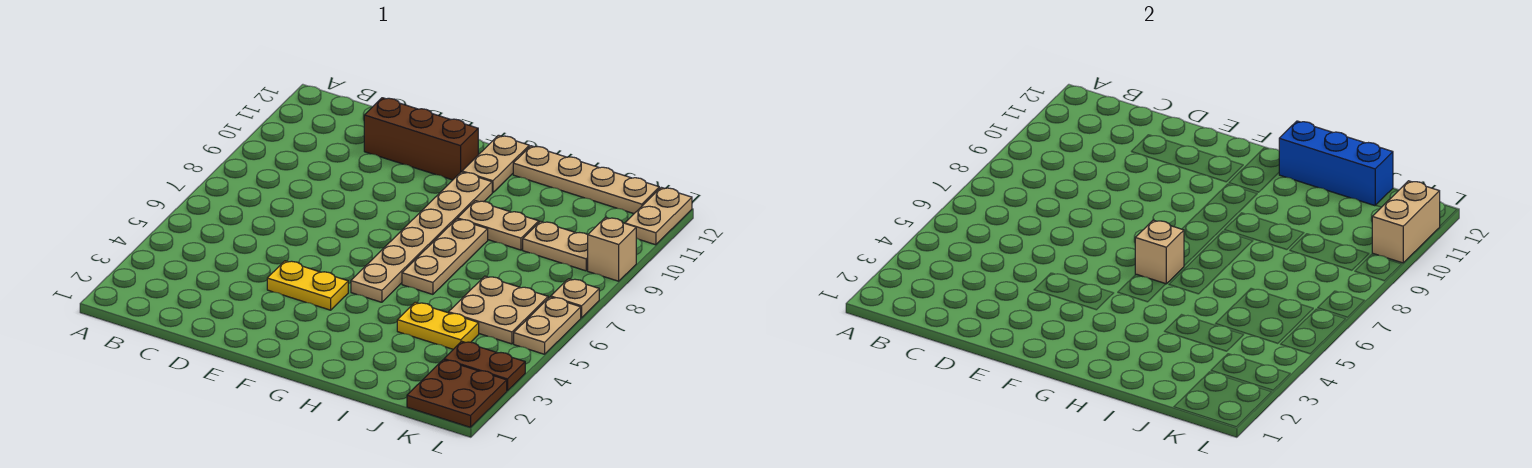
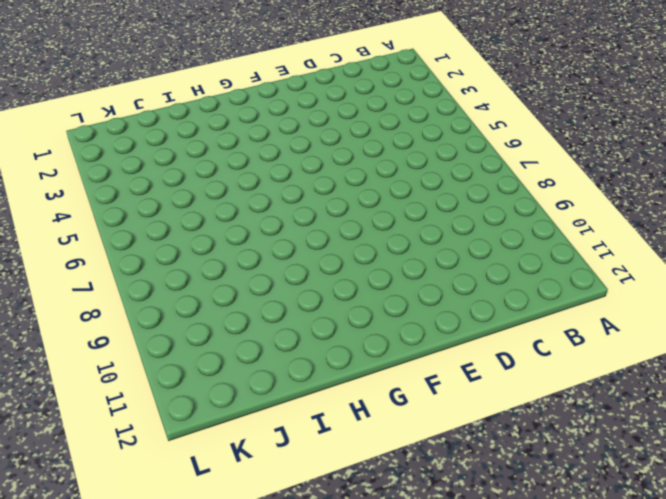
none -> brown brick D11:F11 level 1
none -> yellow plate E4:F4 level 1
none -> tan plate G5:G10 level 1

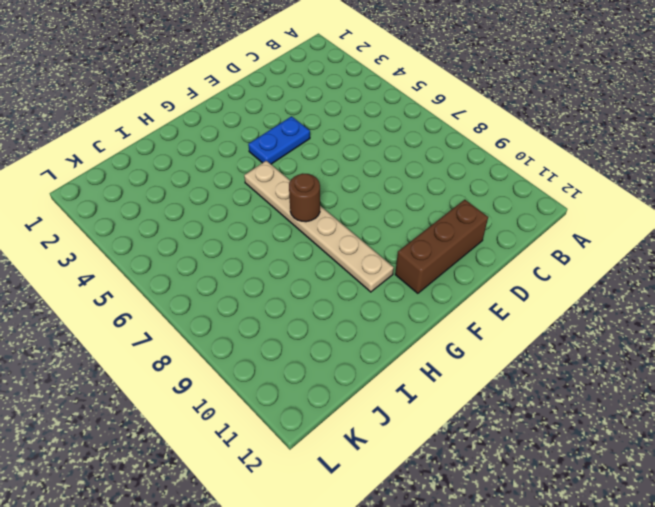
blue plate E4:F4 level 1 -> yellow plate E4:F4 level 1
brown round brick G7 level 2 -> none
none -> tan plate G11:G12 level 1
none -> tan plate H6:H8 level 1
none -> tan plate H9:I9 level 1

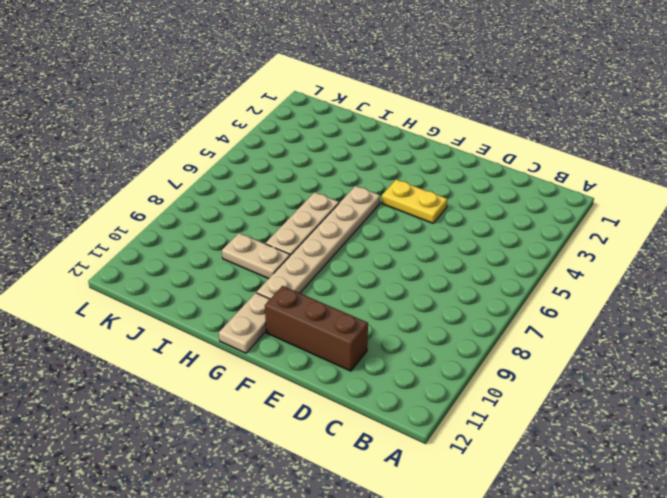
none -> tan plate H12:K12 level 1
none -> yellow plate I4:J4 level 1
none -> tan plate J5:K6 level 1

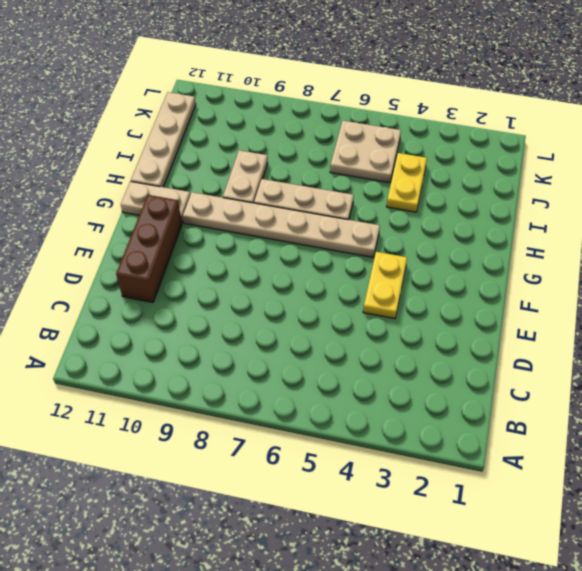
none -> tan plate J9:K9 level 1
none -> brown plate K1:L2 level 1
none -> brown plate K3:L3 level 1

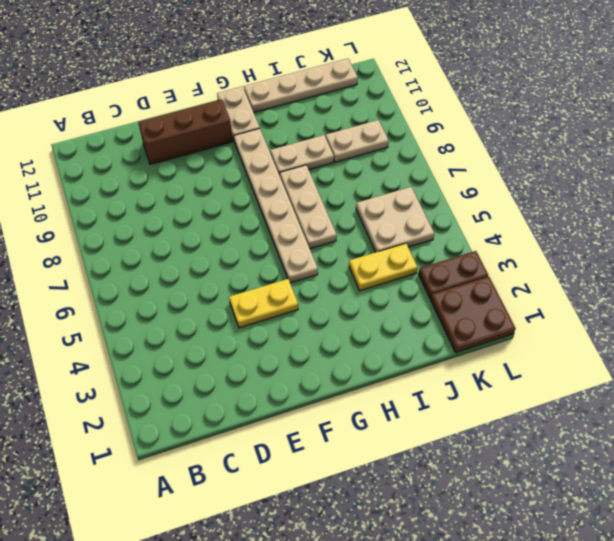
none -> tan plate L5:L6 level 1
none -> tan plate L7 level 1
none -> tan brick L9 level 1

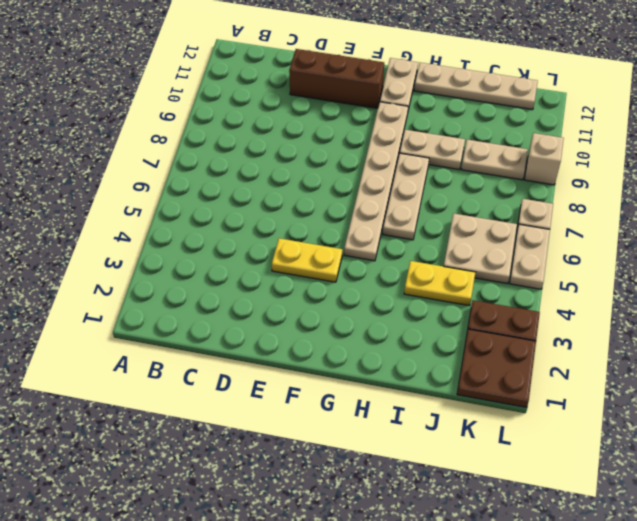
none -> tan plate L11:L12 level 1
none -> tan brick G6 level 2
none -> blue brick H12:J12 level 2

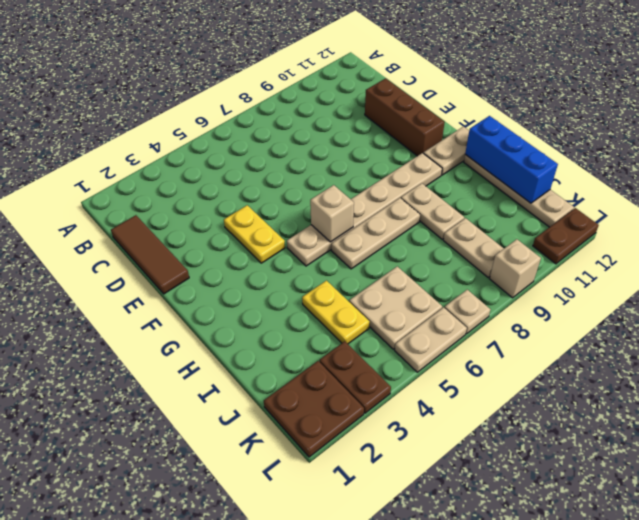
brown tile C1:E1 level 1 -> none
brown plate L11:L12 level 1 -> tan plate L11:L12 level 1
none -> tan brick L10:L11 level 2

